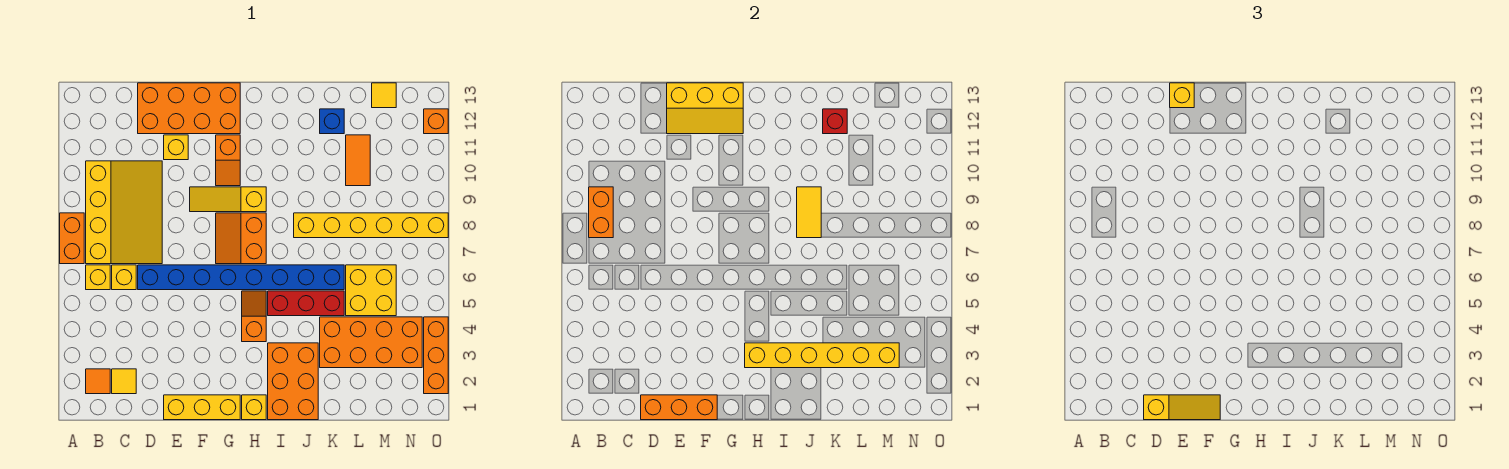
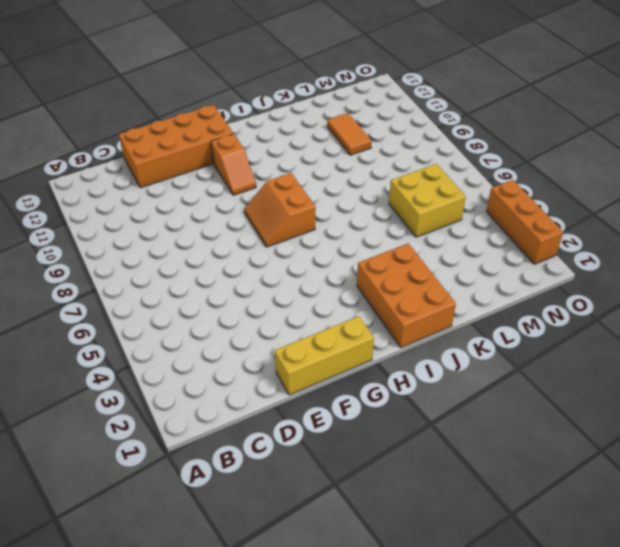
none -> orange brick A7:A8 level 1
none -> orange tile B2 level 1
none -> yellow brick B6 level 1
none -> yellow slope B7:D10 level 1 top B

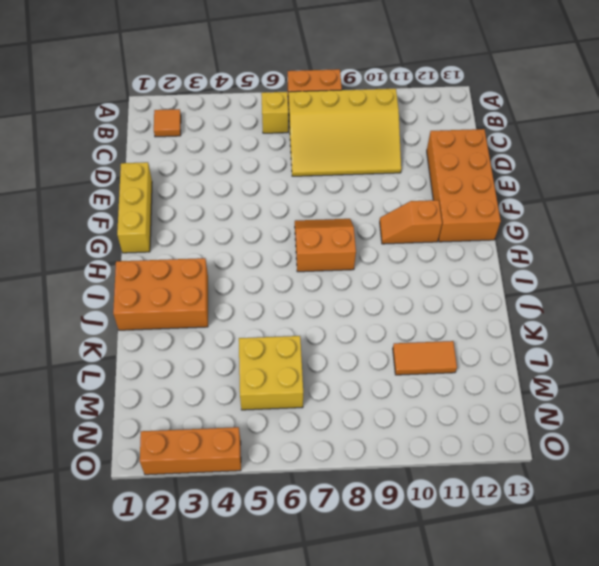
none -> yellow tile C2 level 1
none -> yellow brick C6 level 1
none -> blue brick D6:K6 level 1
none -> yellow brick E11 level 1

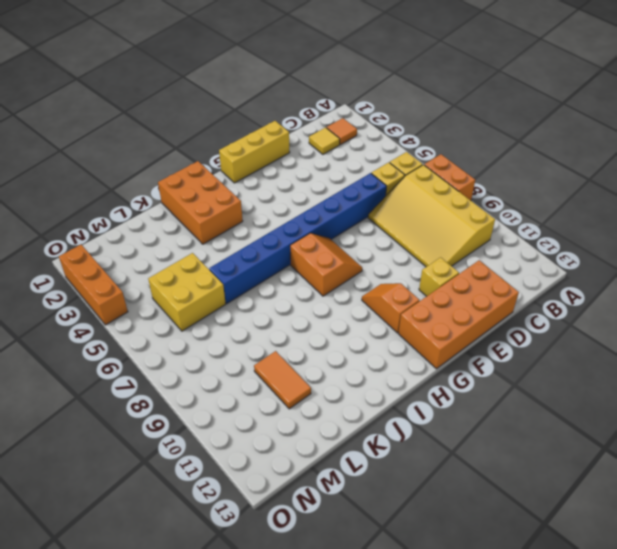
none -> yellow slope F9:H9 level 1 top H
none -> yellow brick H1 level 1
none -> orange slope H4:H5 level 1 top 4
none -> red brick I5:K5 level 1

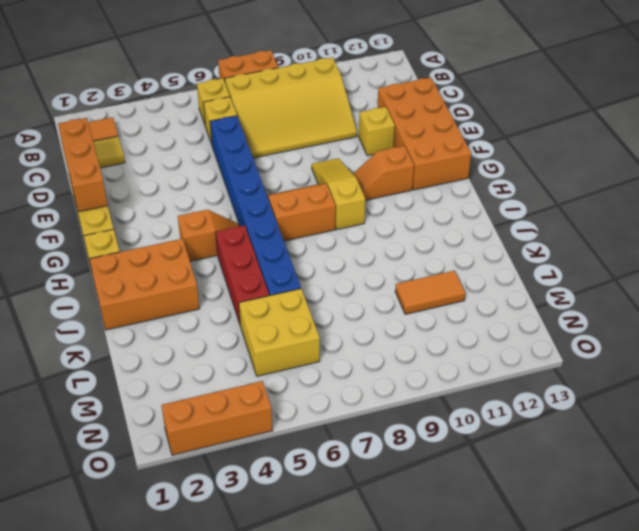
none -> yellow brick J8:O8 level 1
none -> orange brick K3:N4 level 1
none -> blue brick K12 level 1
none -> yellow tile M13 level 1

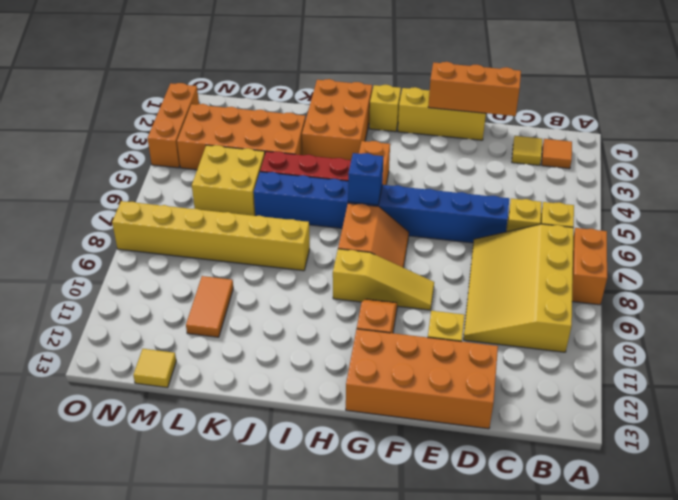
blue brick H6 level 2 -> blue brick K12 level 1
none -> orange brick O12 level 1
none -> orange brick B8:B9 level 2
none -> yellow slope E12:G13 level 2 top 13
none -> yellow brick H3:M3 level 2

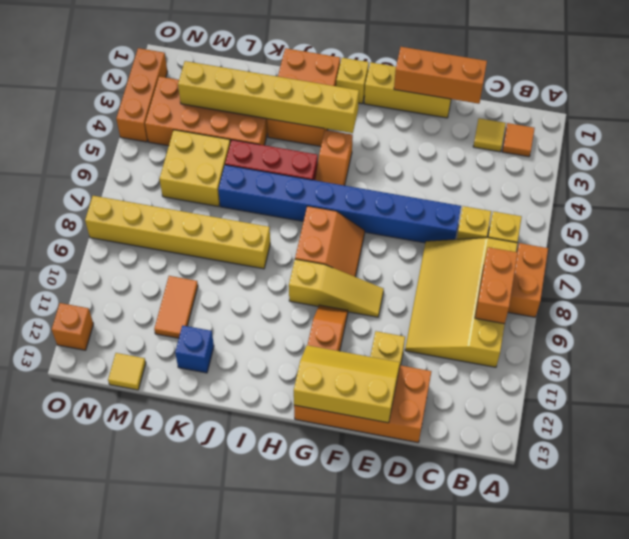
none -> yellow tile J8:J9 level 2
none -> red brick K12 level 2
none -> yellow slope D1:F1 level 3 top D
none -> yellow brick E13 level 3

